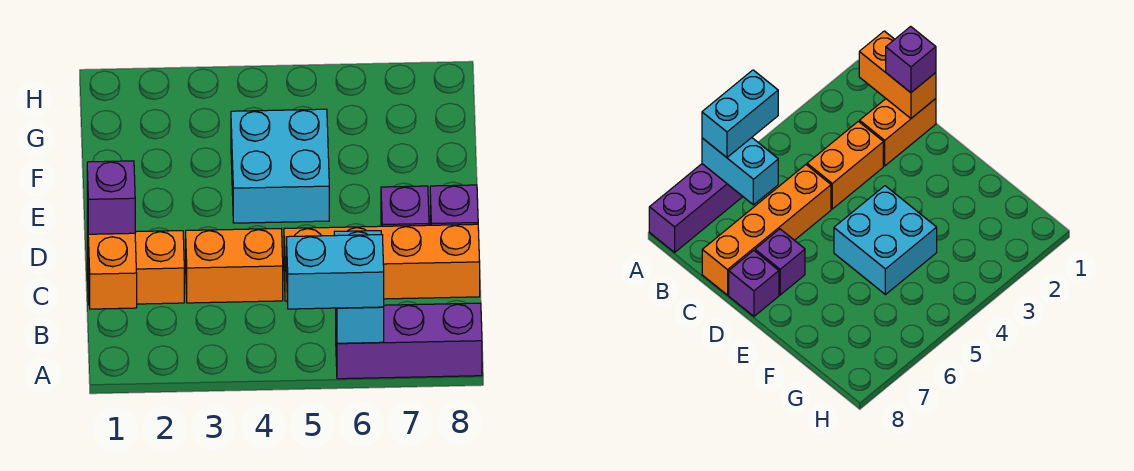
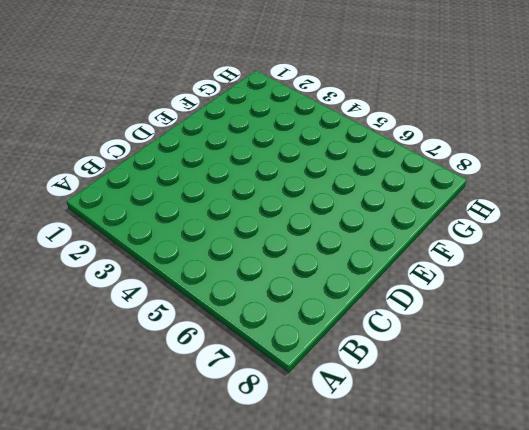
none -> purple brick A6:A8 level 1
none -> orange brick C1:C2 level 1

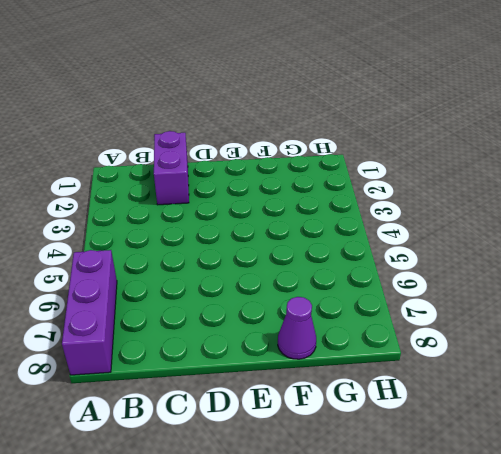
purple brick C1:C2 level 1 -> orange brick C1:C2 level 1
purple cone F8 level 1 -> none
none -> orange brick C3:C4 level 1
none -> orange brick C5:C8 level 1

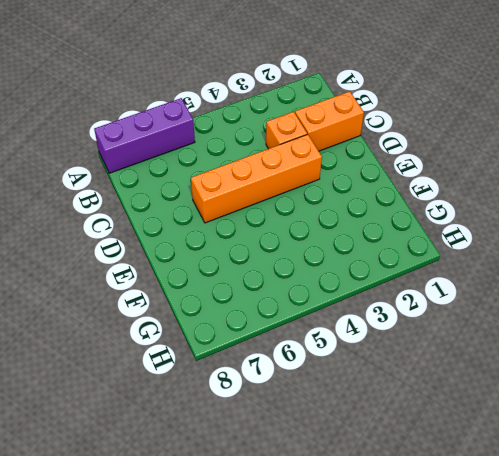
orange brick C3 level 1 -> orange brick C3:C4 level 1
orange brick D3:D6 level 1 -> orange brick C5:C8 level 1
none -> purple brick D7 level 1
none -> purple brick D8 level 1

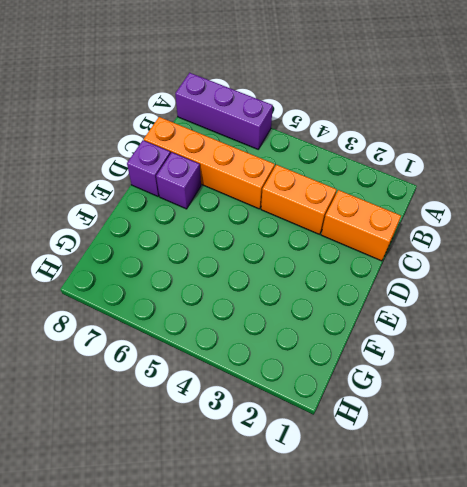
none -> cyan brick E4:F5 level 1
none -> cyan brick A6:B6 level 2

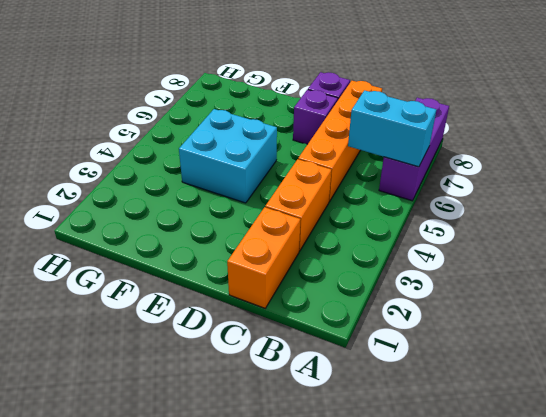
none -> orange brick B1:C1 level 2
none -> cyan brick A5:A6 level 3

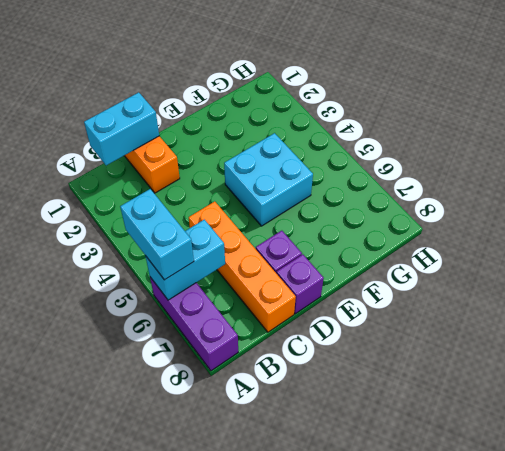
cyan brick B1:C1 level 2 -> orange brick B1:C1 level 2
none -> orange brick C3:C4 level 1
none -> purple brick C1 level 3

